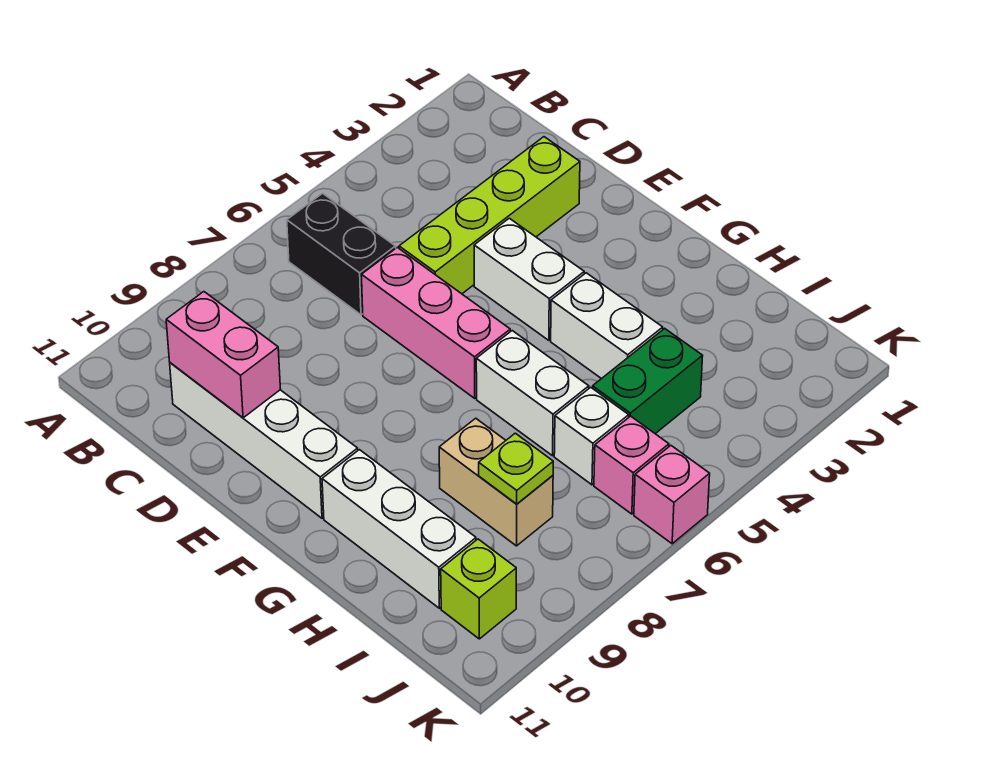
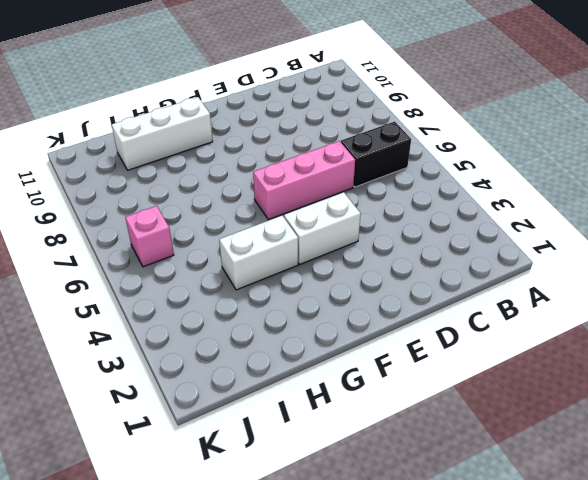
none -> white brick C10:F10 level 1
none -> lime brick D2:D5 level 1
none -> white brick G6:H6 level 1

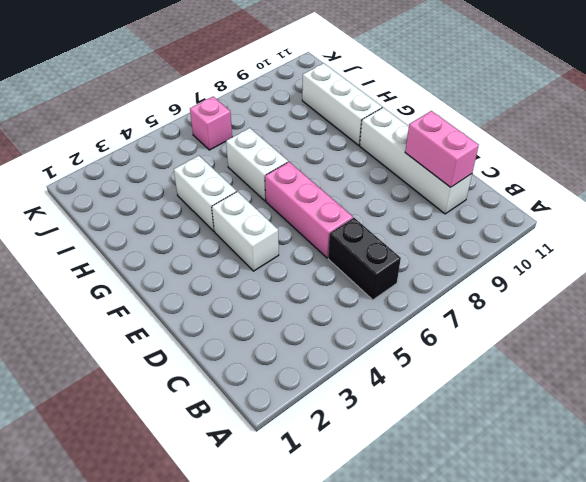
none -> lime brick D2:D5 level 1
none -> tan brick H8:I8 level 1
none -> green brick I4:I5 level 1

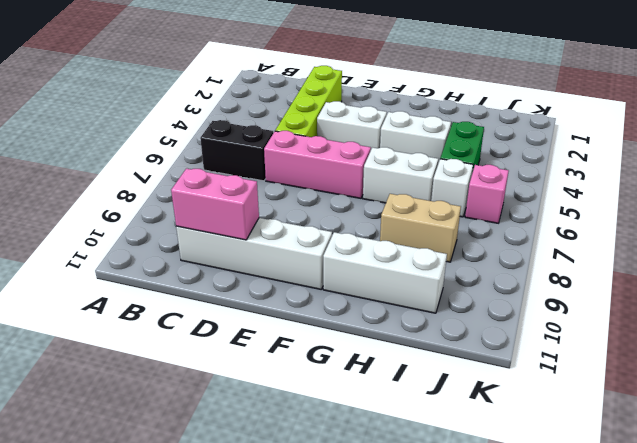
none -> lime brick J10 level 1
none -> pink brick K6 level 1
none -> lime plate I8 level 2

